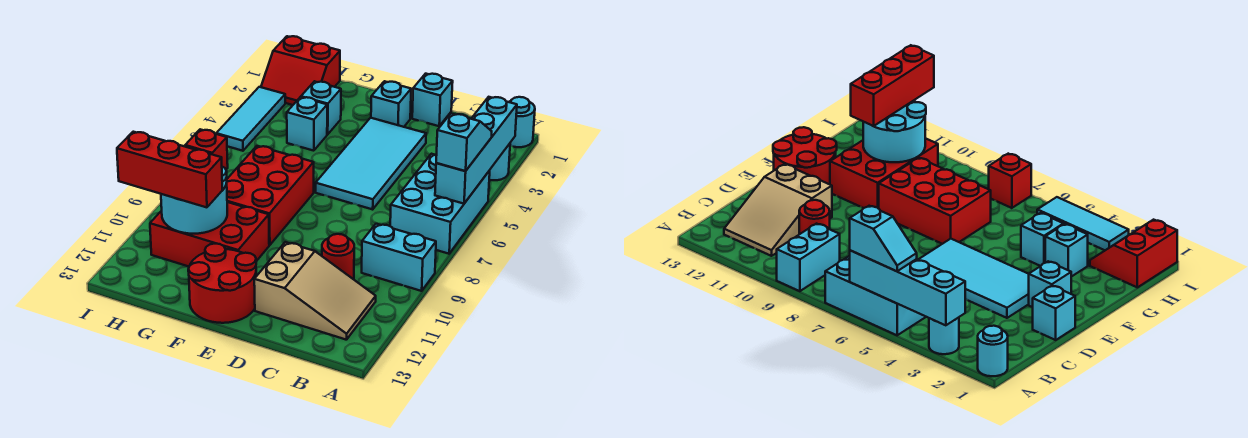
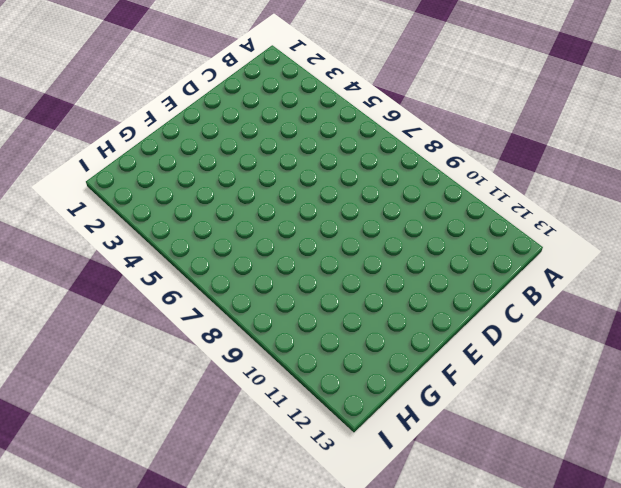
none -> cyan round brick A1 level 1
none -> cyan round brick A3 level 1
none -> cyan brick A5:B7 level 1

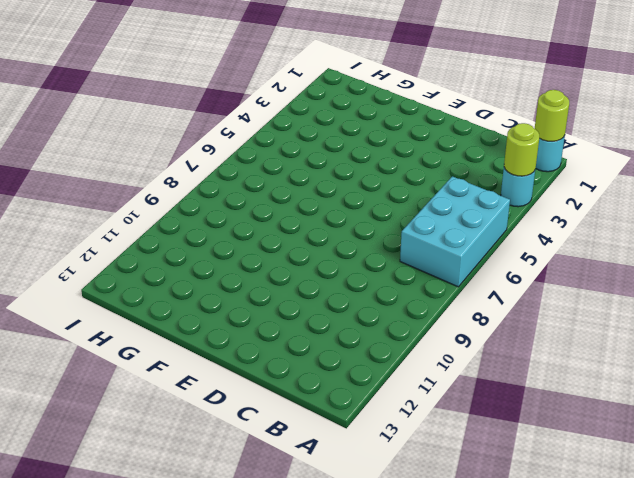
lime round brick A1 level 2 -> none
lime round brick A3 level 2 -> cyan brick A3:A6 level 2
none -> cyan brick A9:B9 level 1
none -> tan slope B11:D12 level 1 top D
none -> red round brick C10 level 1

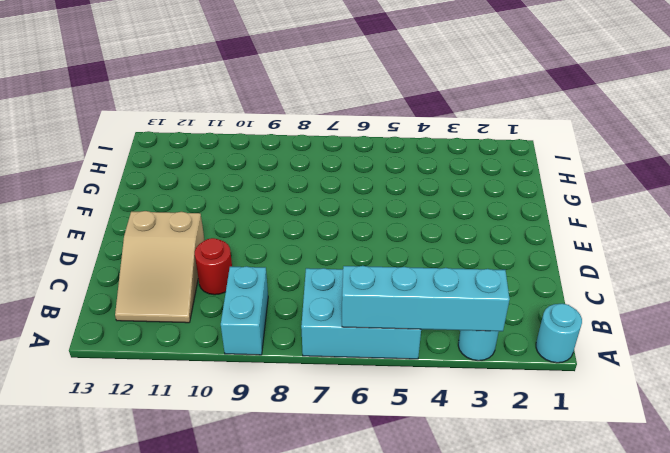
none -> cyan brick D1 level 1
none -> cyan tile D3:E6 level 1
none -> cyan brick E2 level 1

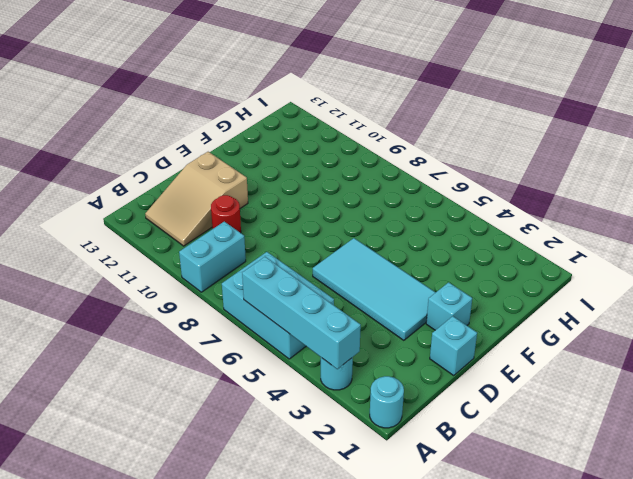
none -> red round brick E12:F13 level 1
none -> red brick F7:G9 level 1
none -> red brick F10:H11 level 1

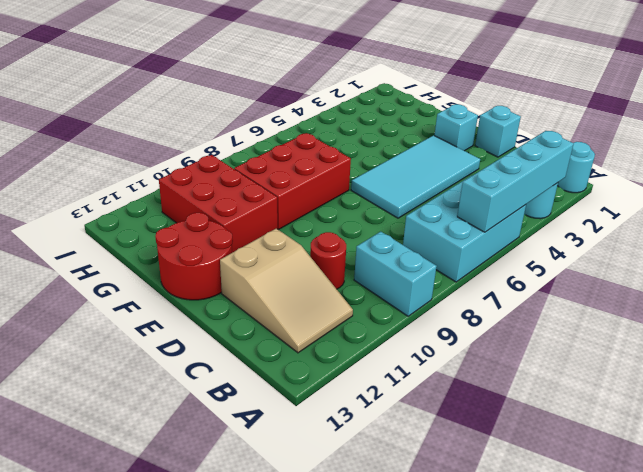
none -> cyan brick G3 level 1
none -> cyan brick G4 level 1
none -> red slope H1:I2 level 1 top 1

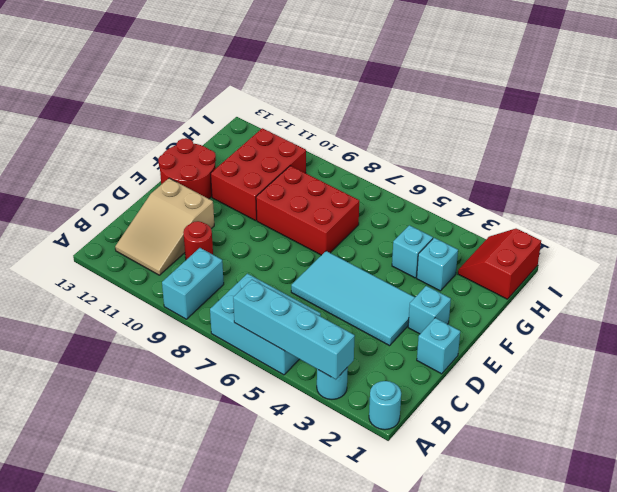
none -> cyan tile I3:I5 level 1
none -> red brick I7 level 1
none -> cyan round brick G10:H11 level 2

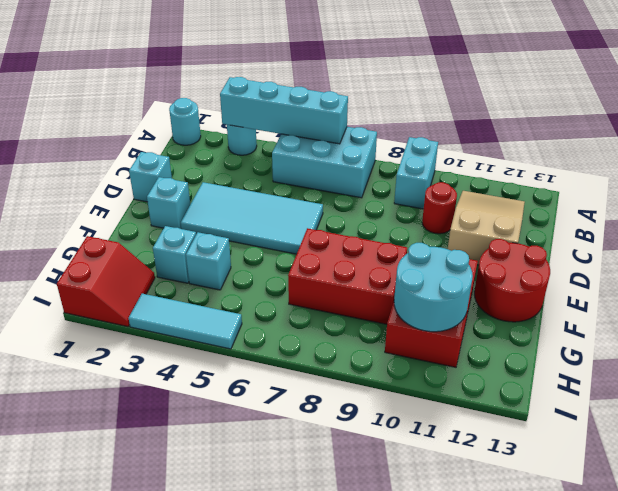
none -> red brick I7 level 1
none -> cyan slope A5:A6 level 3 top 6
none -> red brick G11:I11 level 3

